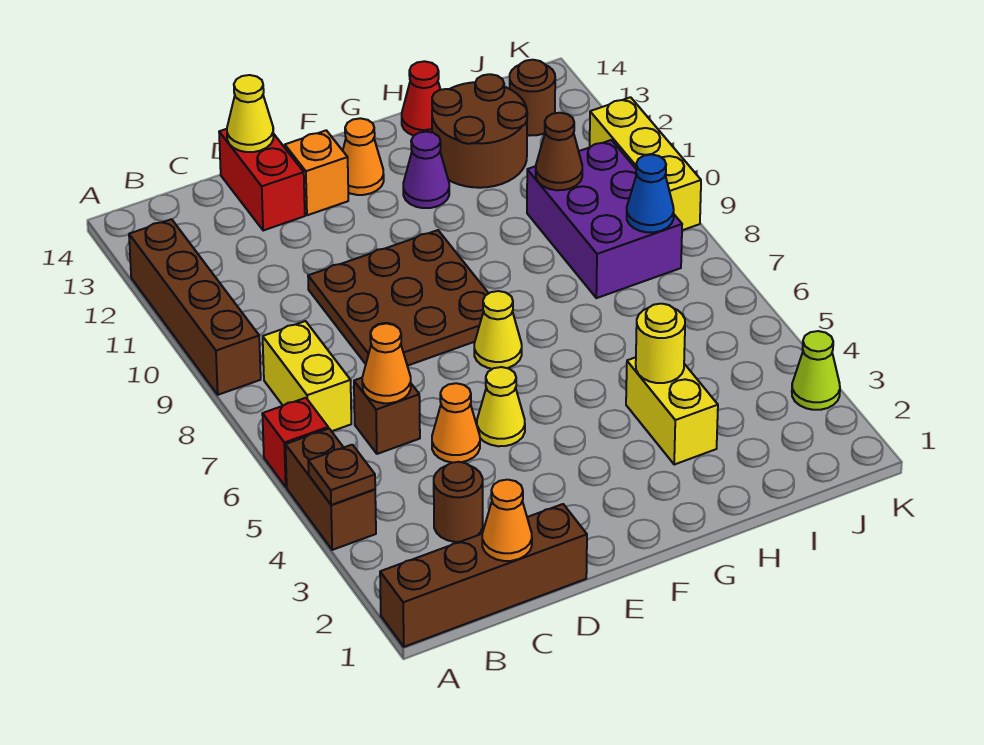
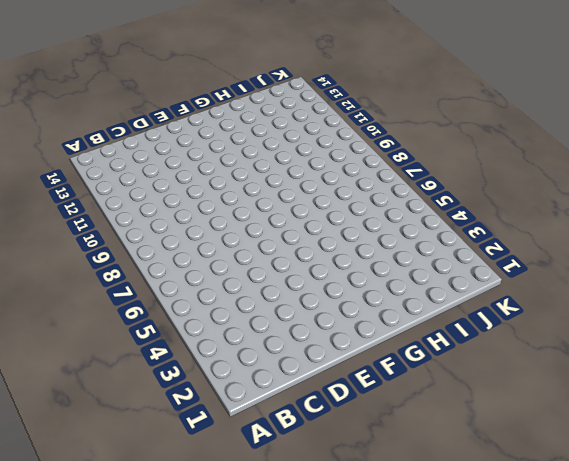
none -> brown brick A1:D1 level 1
none -> brown brick A4:A5 level 1
none -> red brick A6 level 1

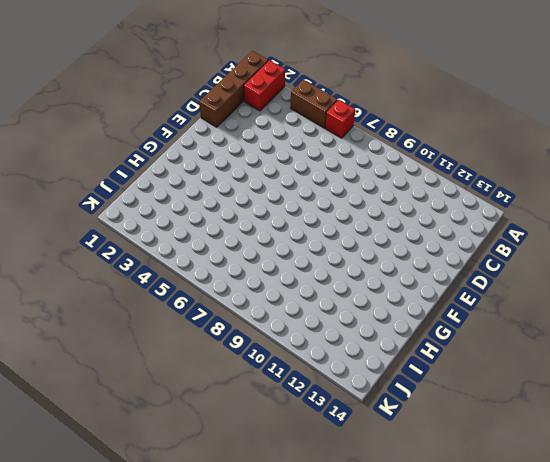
red brick A2:B2 level 1 -> red brick D13:D14 level 1
none -> brown brick A9:A12 level 1
none -> yellow brick B7:B8 level 1
none -> brown round brick C3 level 1

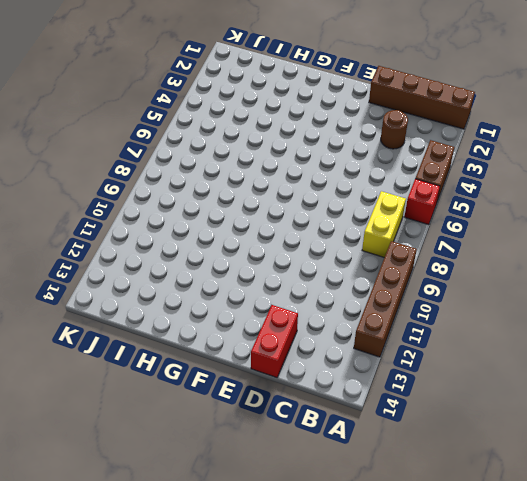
none -> brown brick C6 level 1
none -> orange cone D5 level 1
none -> brown plate D8:F10 level 1

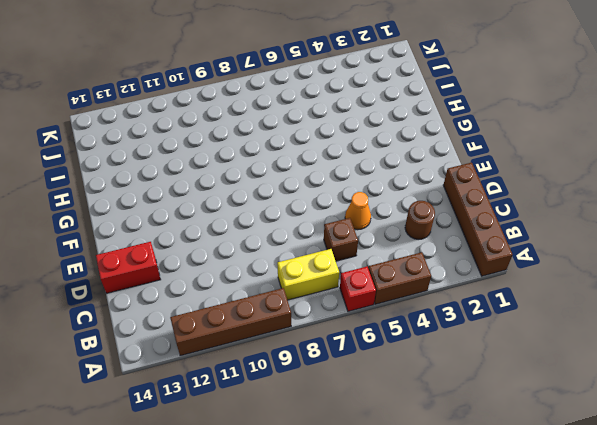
none -> brown plate D8:F10 level 1
none -> yellow cone E5 level 1
none -> orange brick E13 level 1

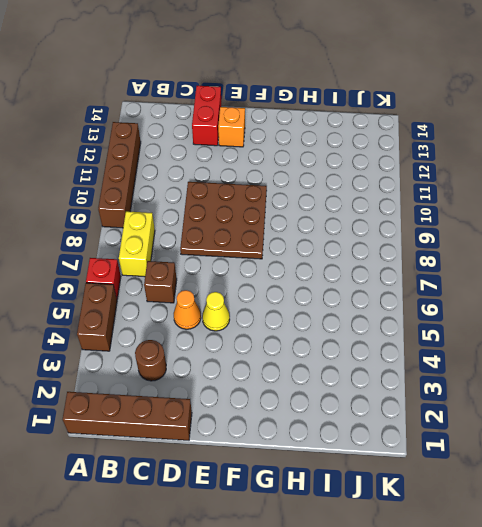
none -> yellow cone F7 level 1
none -> orange cone F13 level 1
none -> purple cone G12 level 1

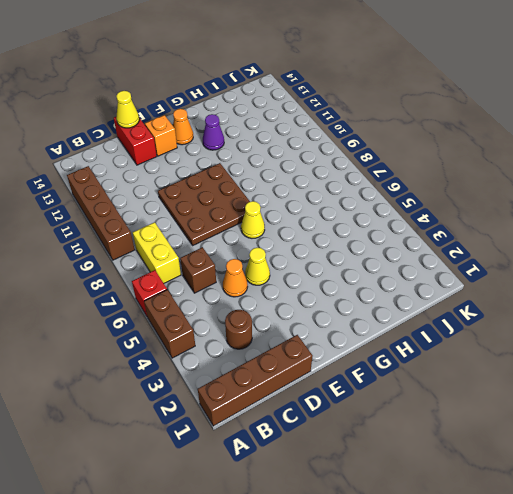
none -> yellow brick H3:H4 level 1
none -> brown round brick H12:I13 level 1
none -> red cone H14 level 1

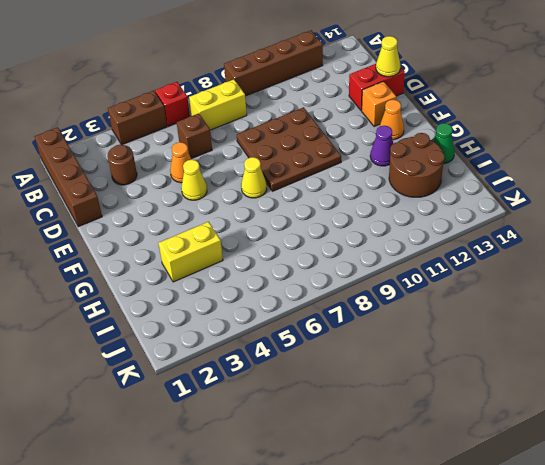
green cone H14 level 1 -> red cone H14 level 1
none -> purple brick I8:J10 level 1
none -> brown round brick J13 level 1
none -> lime cone K3 level 1

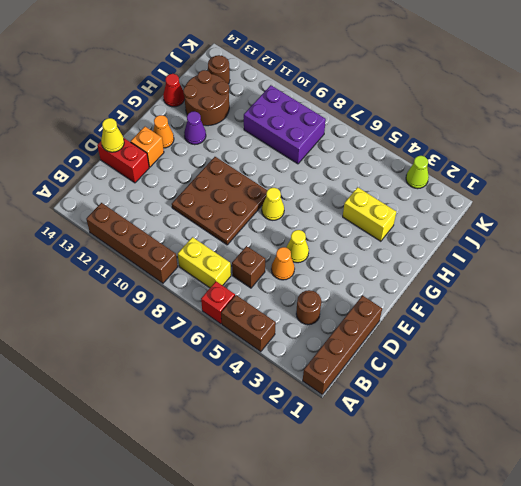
none -> yellow brick K9:K11 level 1
none -> brown plate A4 level 2
none -> orange cone C1 level 2

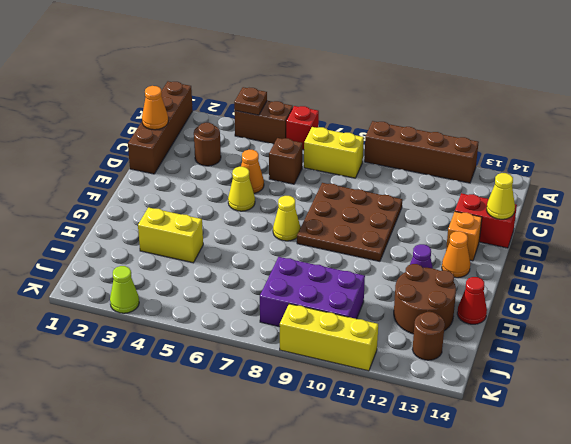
none -> orange cone C6 level 2
none -> yellow round brick H4 level 2
none -> brown cone I10 level 2

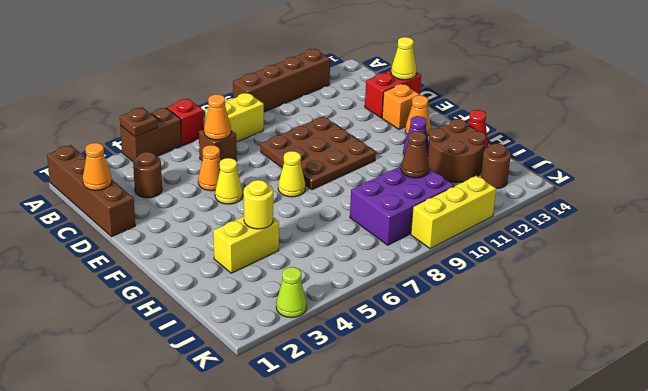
none -> blue cone J8 level 2

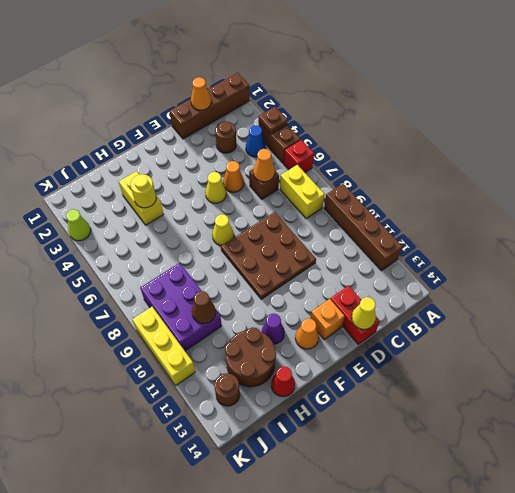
blue cone B4 level 1 -> blue cone J8 level 2

